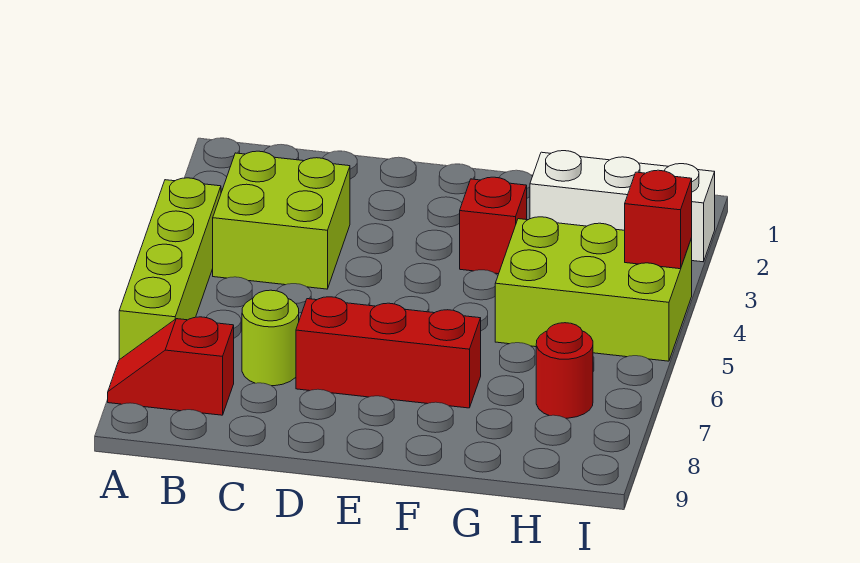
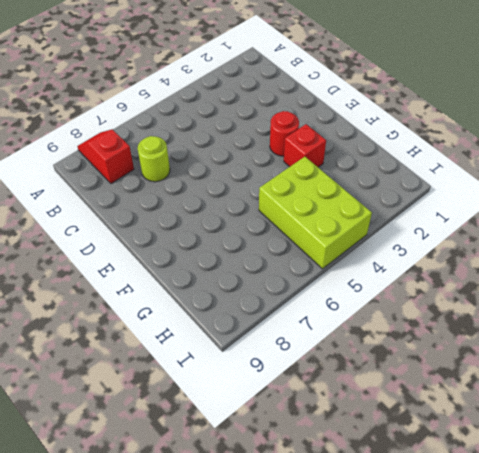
red round brick E3 level 1 -> red round brick H7 level 1
none -> lime brick A4:A7 level 1
none -> lime brick B3:C4 level 1

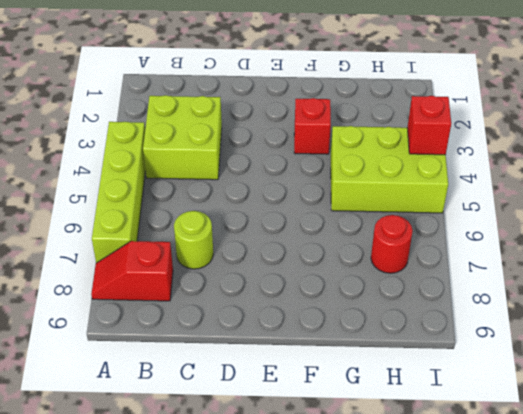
none -> red brick D7:F7 level 1
none -> white brick G2:I2 level 1

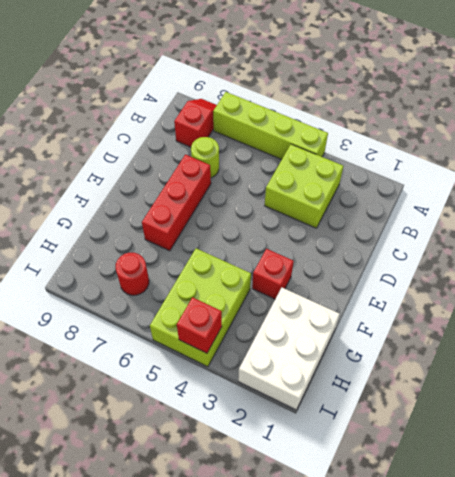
white brick G1:I2 level 1 -> white brick G2:I2 level 1

